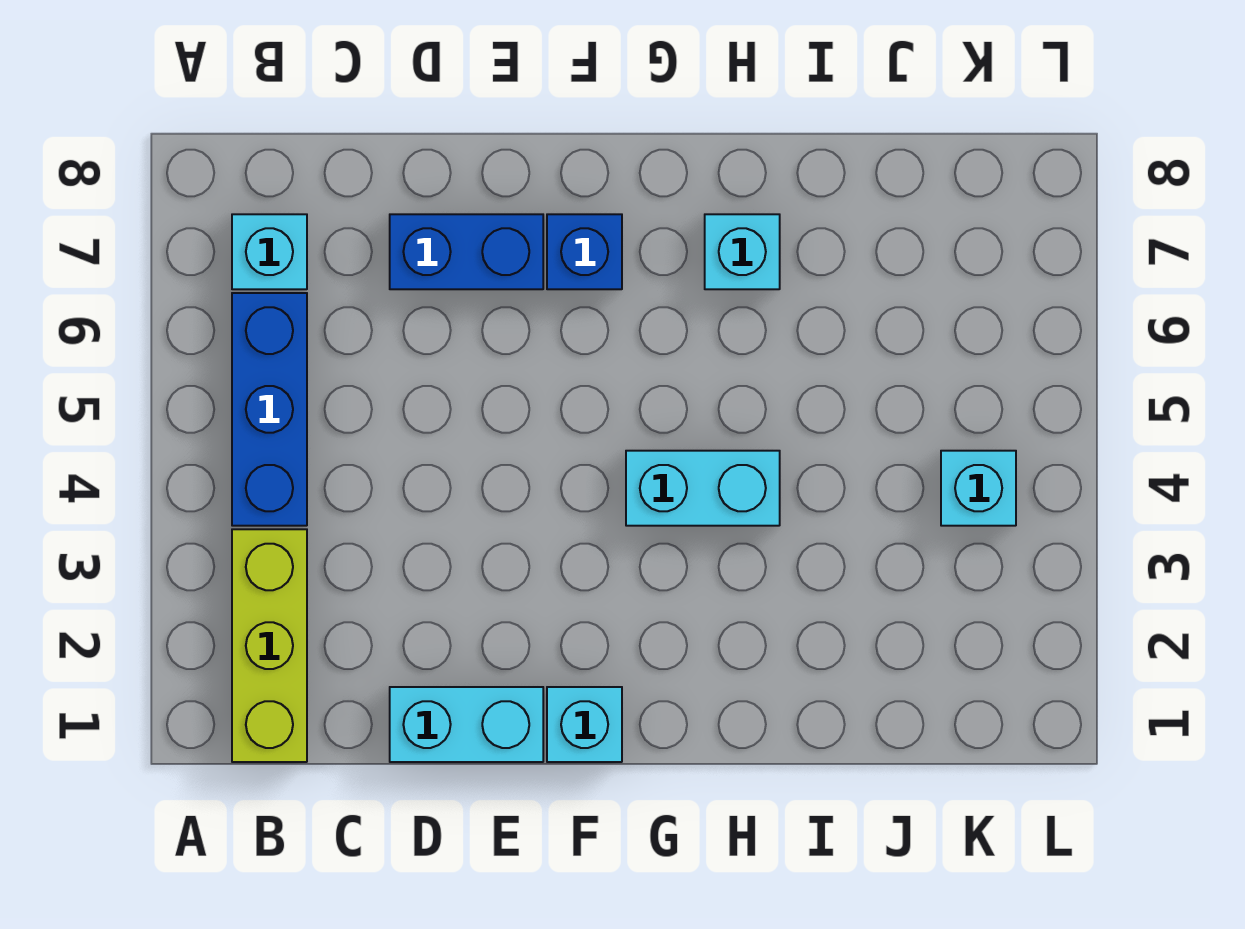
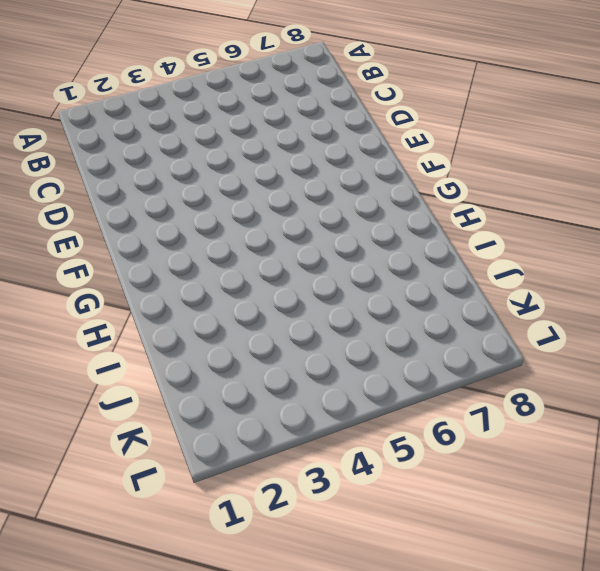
none -> lime brick B1:B3 level 1
none -> blue brick B4:B6 level 1

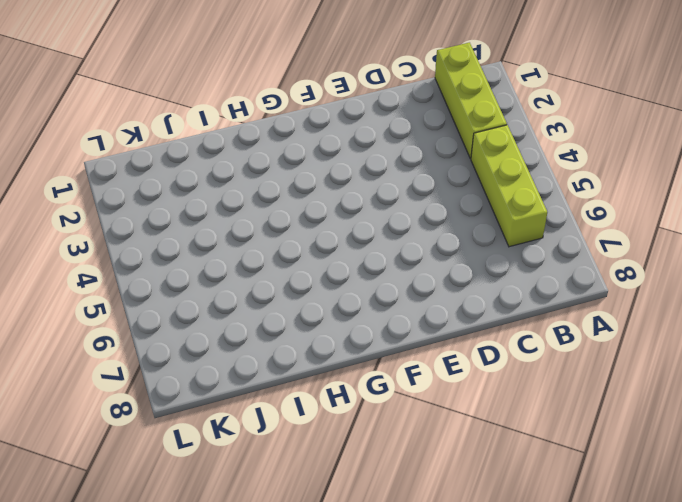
lime brick B4:B6 level 1 -> blue brick B4:B6 level 1
none -> cyan brick B7 level 1
none -> cyan brick D1:E1 level 1

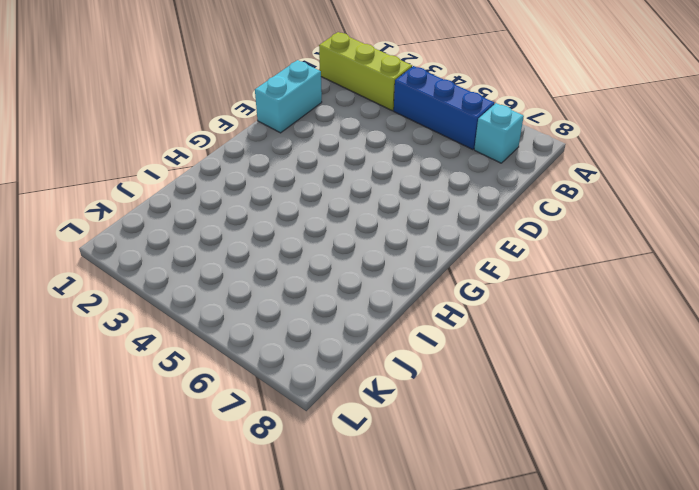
none -> blue brick D7:E7 level 1
none -> cyan brick F1 level 1

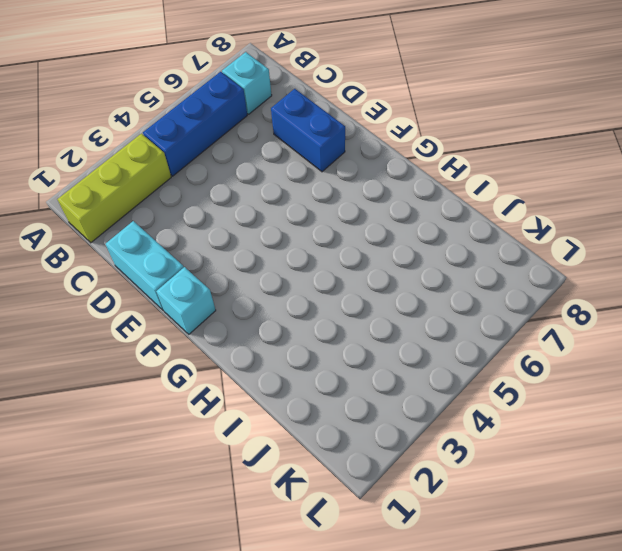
none -> blue brick F7 level 1
none -> cyan brick G4:H4 level 1

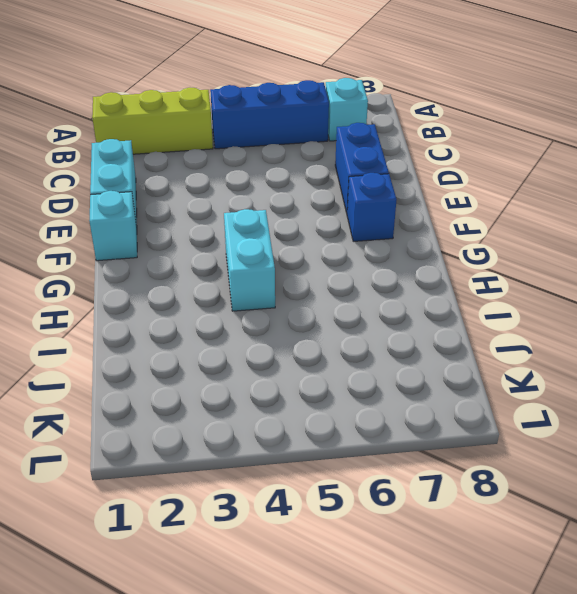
none -> cyan brick H7 level 1
none -> cyan brick K4 level 1

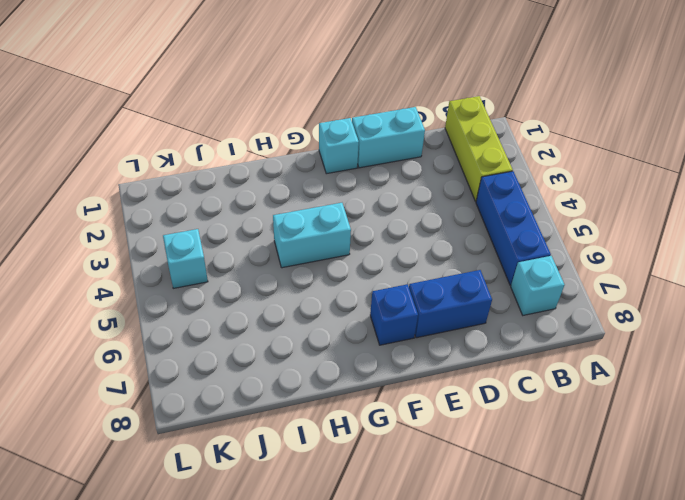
none -> cyan brick H7 level 1

